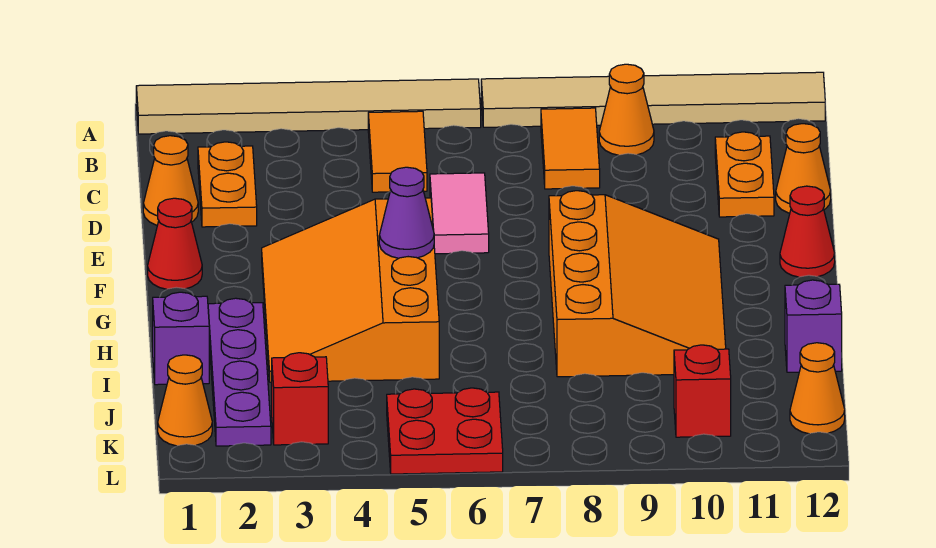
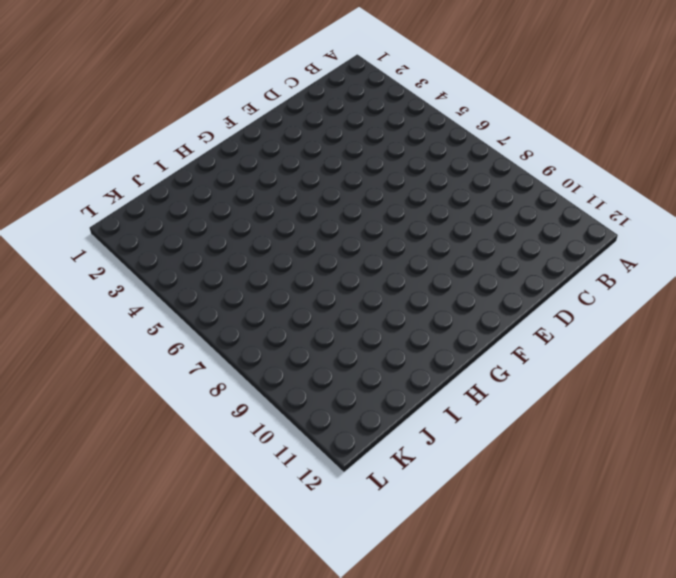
none -> tan tile A1:A6 level 1
none -> tan tile A7:A12 level 1
none -> orange tile B5:C5 level 1

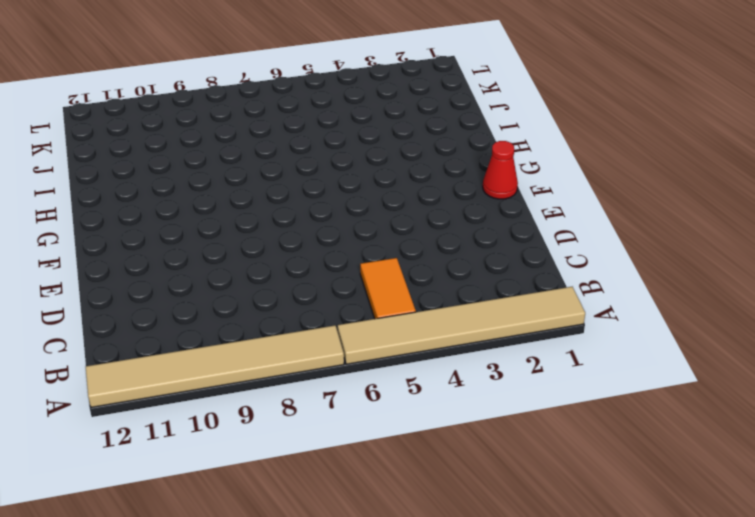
none -> orange tile B8:C8 level 1
none -> orange cone B9 level 1
none -> orange plate C2:D2 level 1

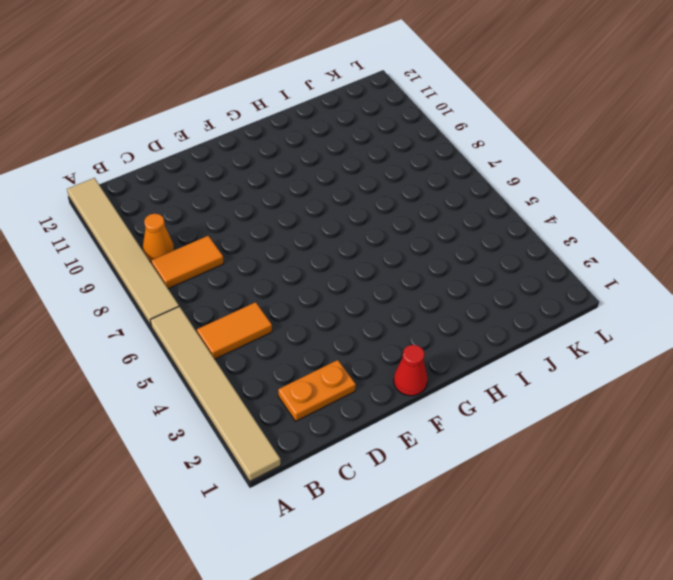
none -> orange plate C11:D11 level 1
none -> orange cone D1 level 1
none -> pink tile D6:E6 level 1

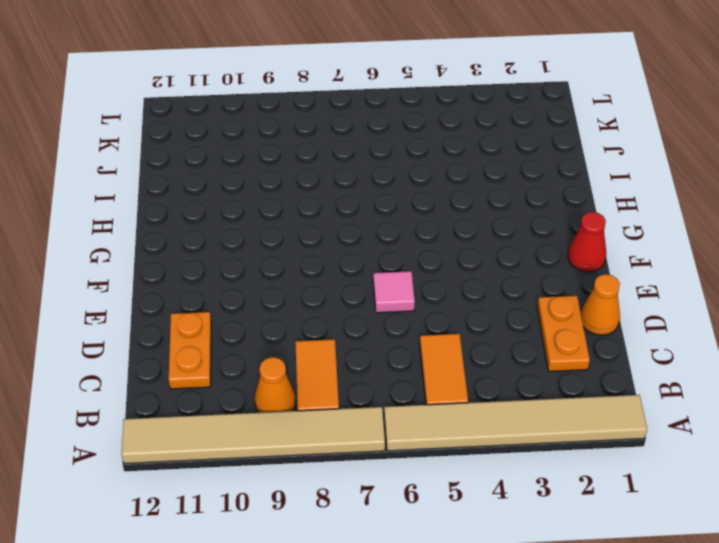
pink tile E6 level 1 -> pink tile D6:E6 level 1
none -> orange cone D12 level 1
none -> orange slope F3:I5 level 1 top 5
none -> orange slope F8:I10 level 1 top 8

